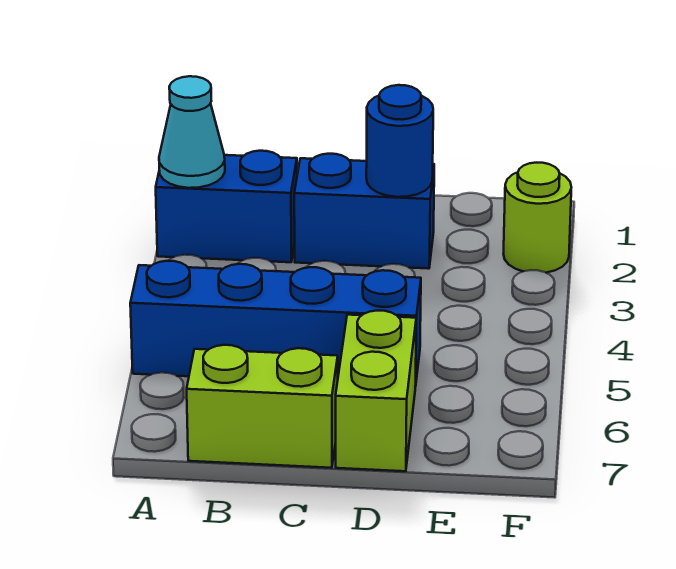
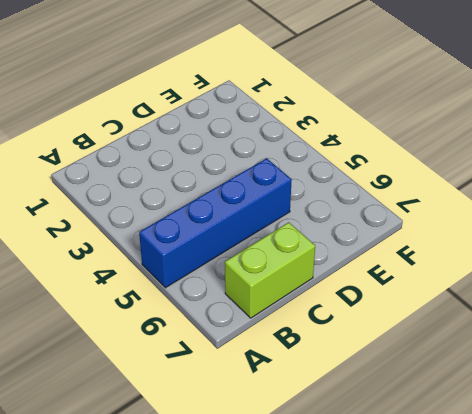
none -> blue brick A2:B2 level 1
none -> blue brick C2:D2 level 1

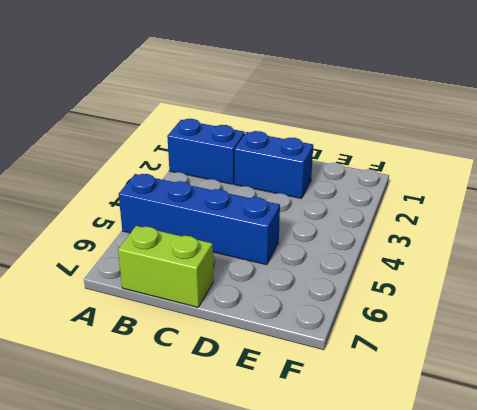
none -> lime brick D6:D7 level 1
none -> lime round brick F2 level 1

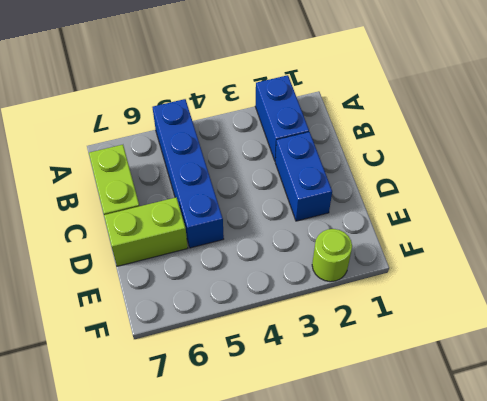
none -> cyan cone A2 level 2
none -> blue round brick D2 level 2

